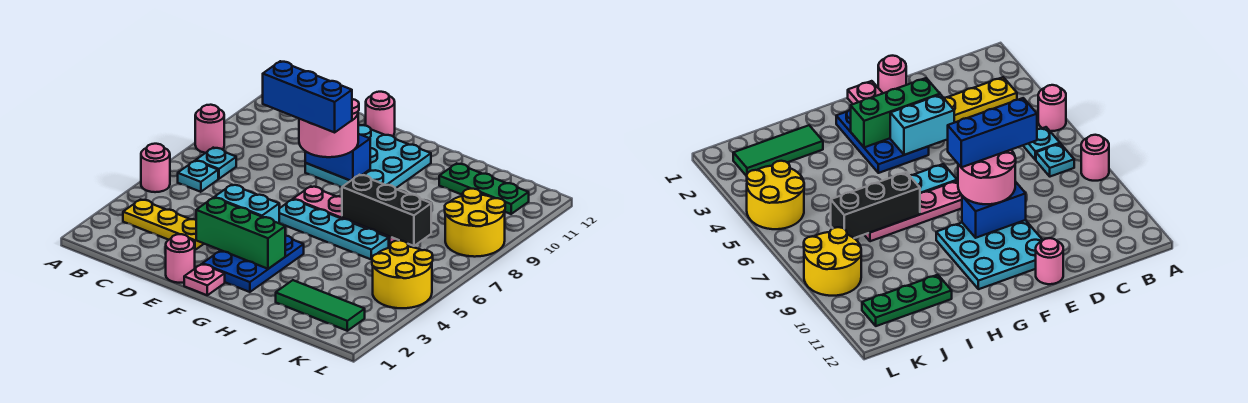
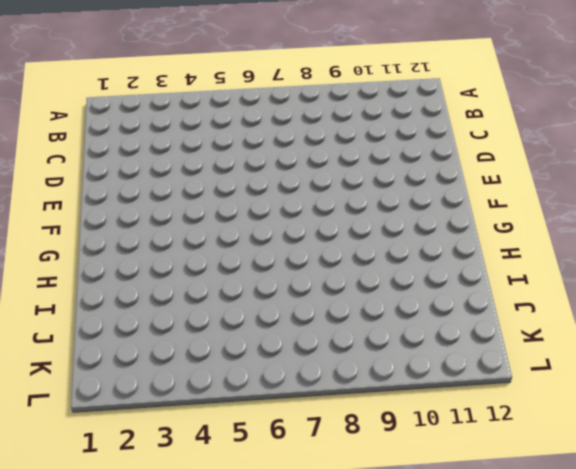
none -> pink round brick A5 level 1
none -> pink round brick A8 level 1
none -> yellow plate B3:D3 level 1

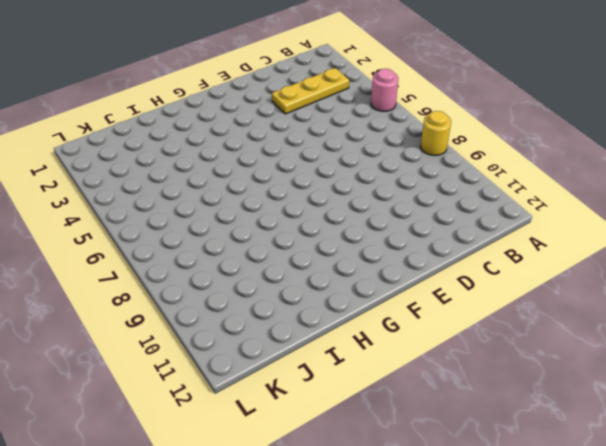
yellow round brick A8 level 1 -> pink round brick A8 level 1
none -> cyan plate B6 level 1
none -> cyan plate B7 level 1
none -> pink round brick E1 level 1

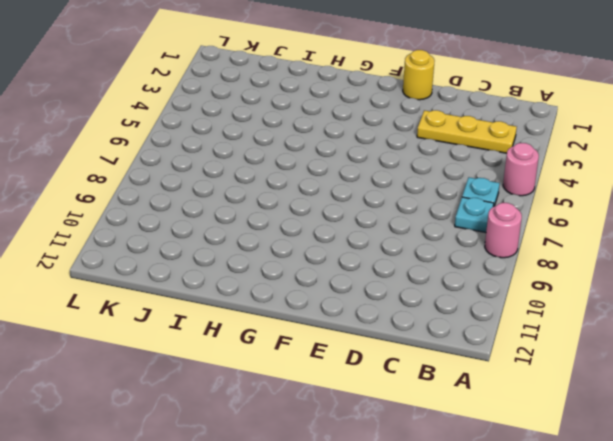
yellow round brick E1 level 1 -> pink round brick E1 level 1
none -> cyan plate E9:G11 level 1
none -> pink round brick E12 level 1
none -> pink plate F1 level 1

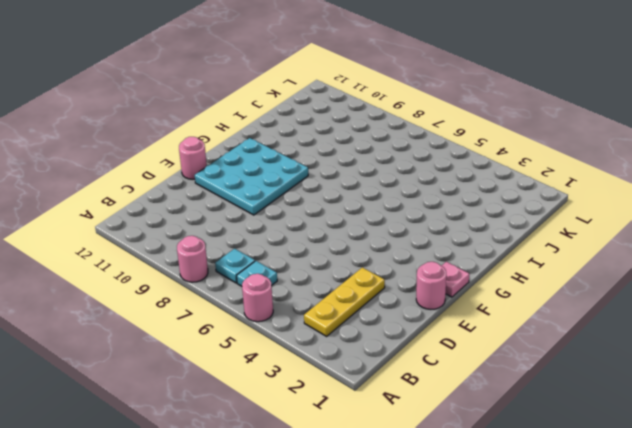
none -> blue plate F2:G4 level 1
none -> cyan plate F6:I6 level 1
none -> pink plate F7:I7 level 1

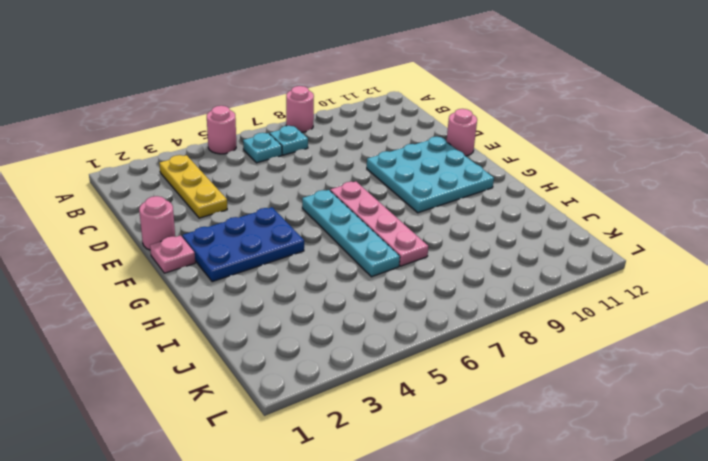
none -> green tile I2:K2 level 1
none -> green plate I11:K11 level 1
none -> yellow round brick K4:L5 level 1

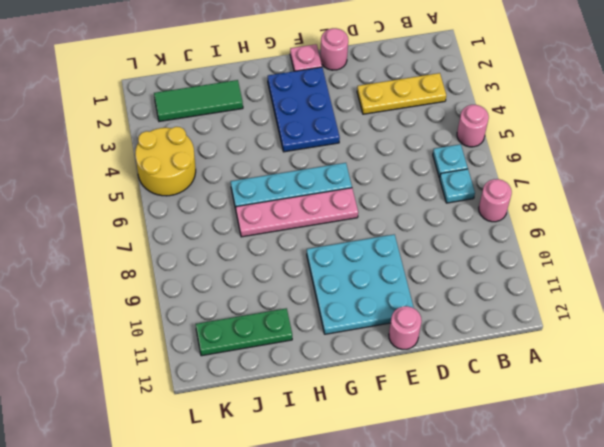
none -> yellow round brick K8:L9 level 1
none -> green brick E3:G3 level 2
none -> cyan brick E4:F4 level 2

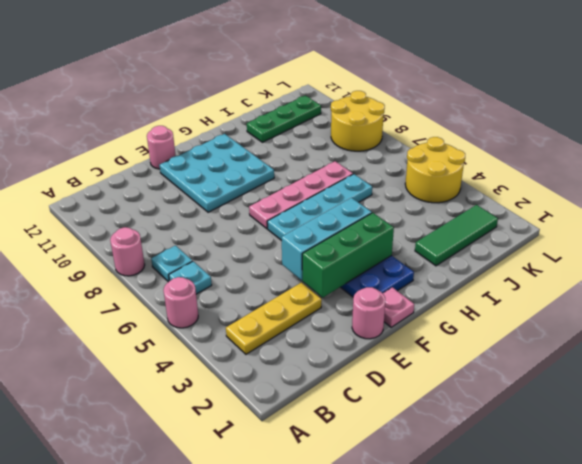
cyan brick E4:G4 level 2 -> cyan brick E4:F4 level 2
none -> blue brick E9:F9 level 2
none -> black brick H7:J7 level 2
none -> pink round brick E8:F9 level 3

